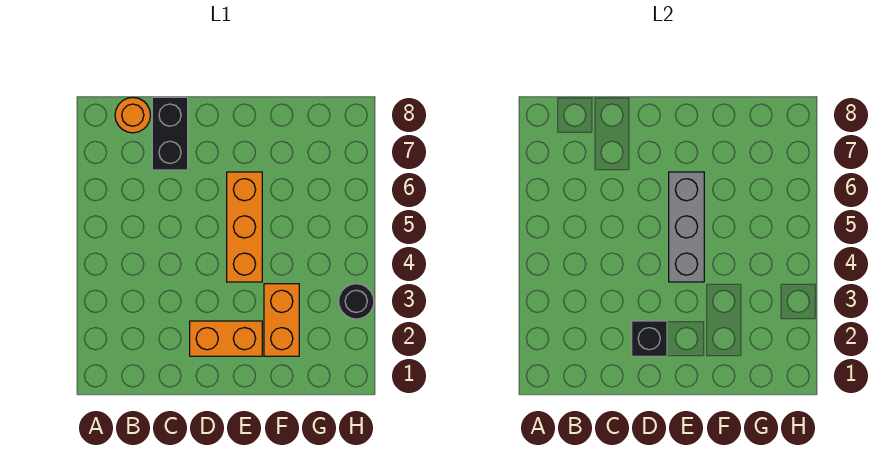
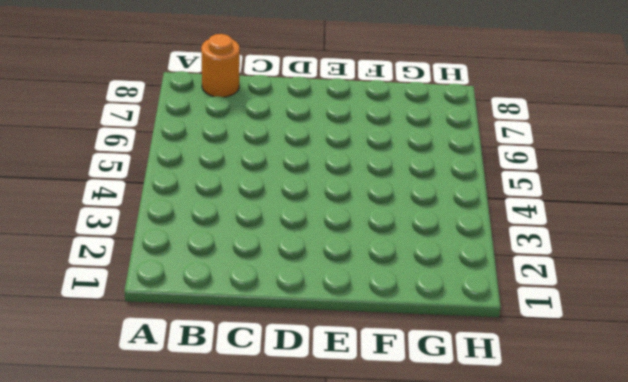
none -> black brick C7:C8 level 1
none -> orange brick D2:E2 level 1

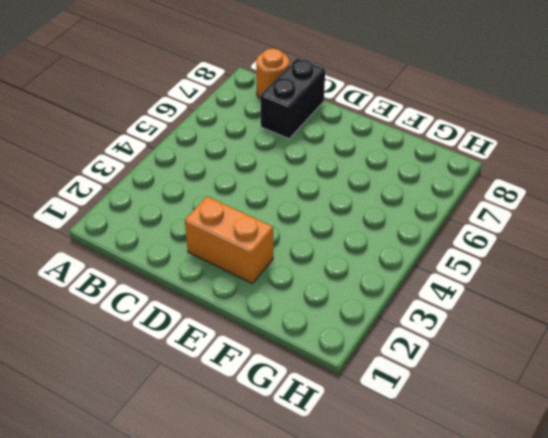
none -> orange brick E4:E6 level 1
none -> orange brick F2:F3 level 1

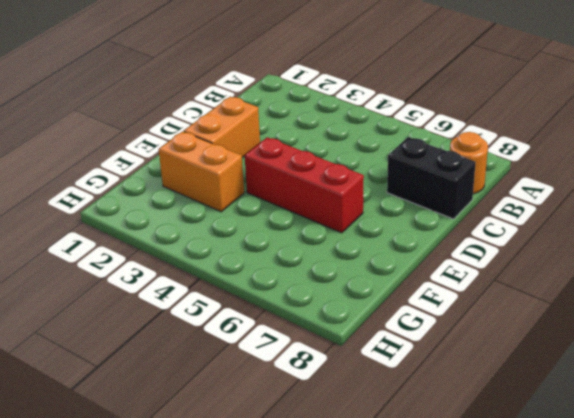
red brick E4:E6 level 1 -> orange brick E4:E6 level 1
none -> black round brick H3 level 1
none -> black brick D2 level 2

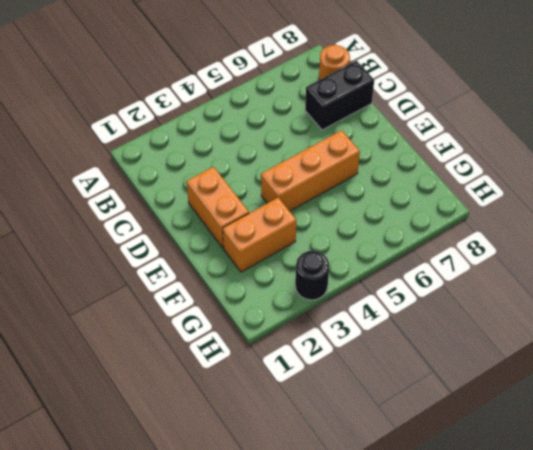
none -> black brick D2 level 2
none -> grey brick E4:E6 level 2

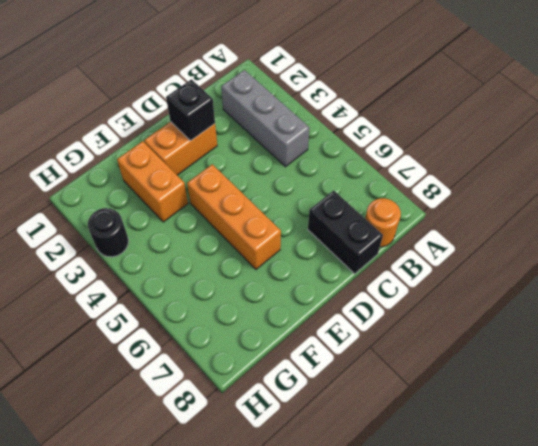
grey brick B2:B4 level 1 -> grey brick E4:E6 level 2

